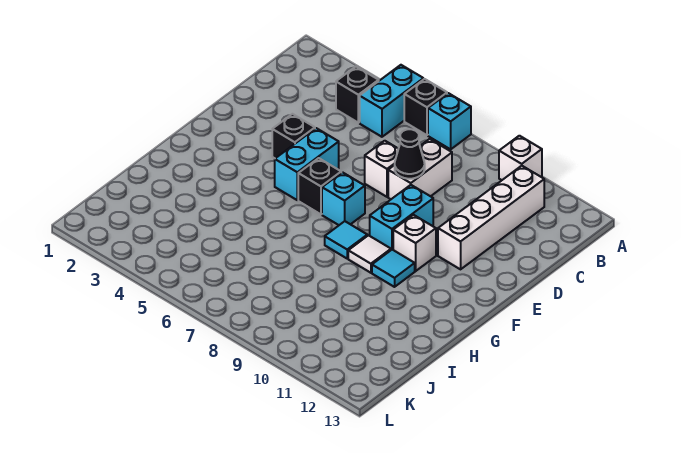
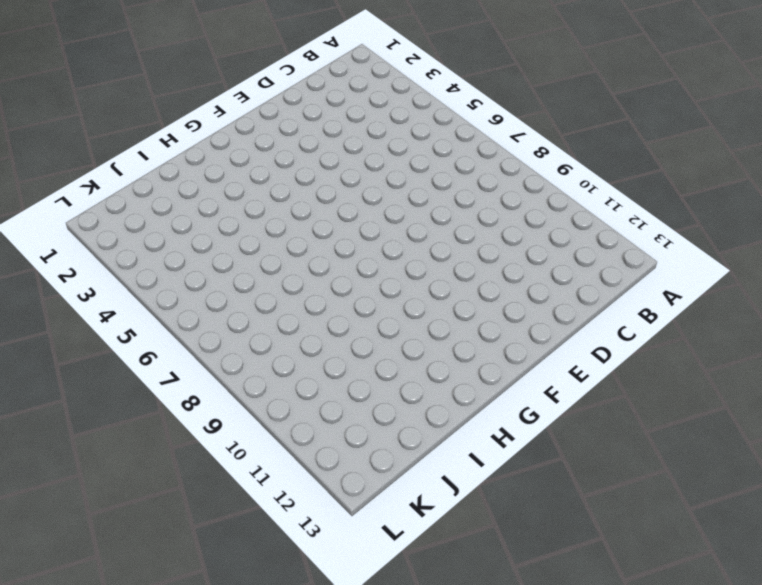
none -> cyan brick A5:B5 level 1
none -> black brick A6 level 1
none -> cyan brick A7 level 1

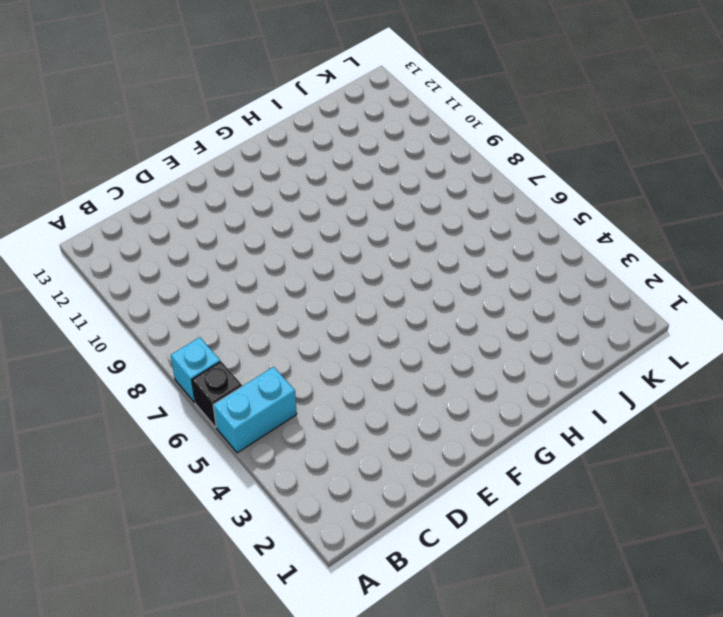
none -> white brick A10 level 1
none -> black brick B4 level 1
none -> white brick B11:E11 level 1

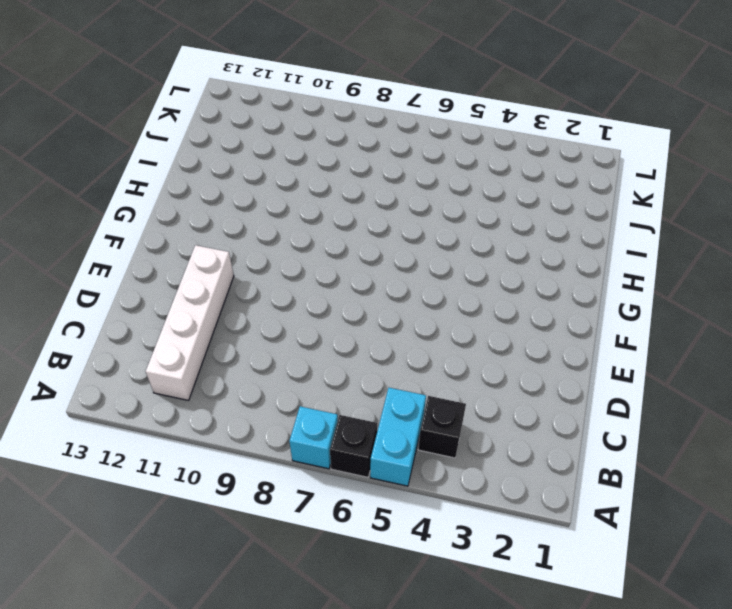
none -> white brick A10 level 1
none -> white brick C8:D8 level 1
none -> white brick D7 level 1

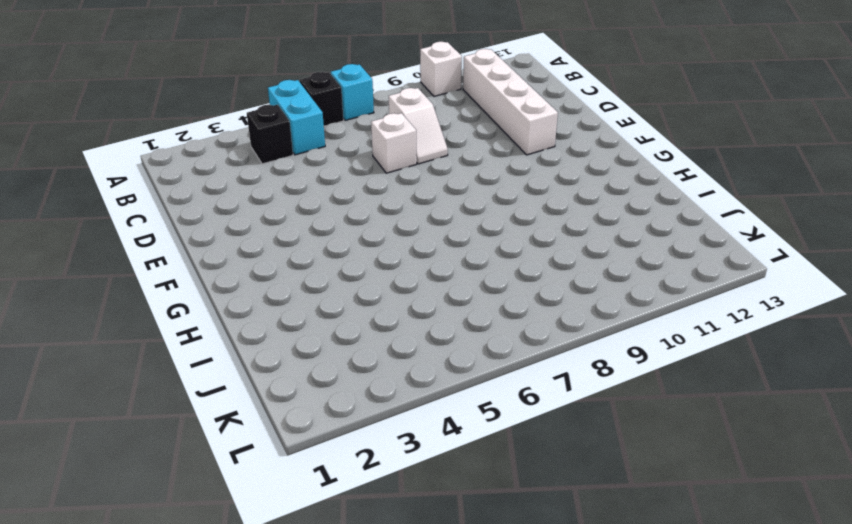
white slope C8:D8 level 1 top C -> white brick C8:D8 level 1
none -> black brick E4 level 1
none -> cyan brick E5:F5 level 1
none -> cyan brick E9:F9 level 1

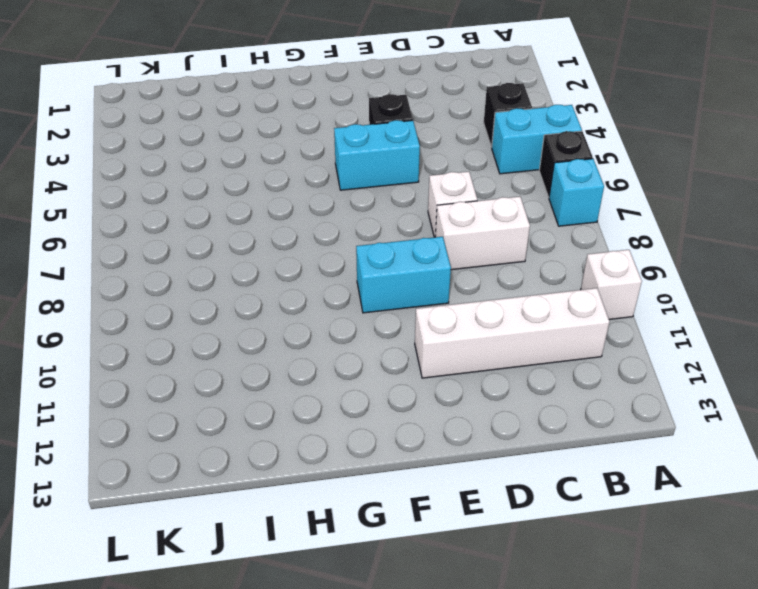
none -> black brick F6 level 1
none -> cyan brick F7 level 1
none -> white brick F10 level 1

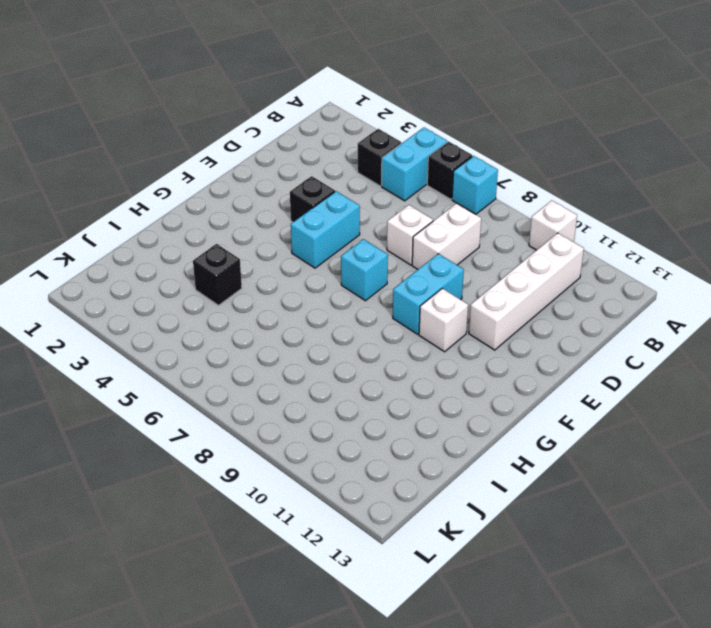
black brick I4 level 1 -> black brick F6 level 1
none -> cyan tile G8 level 1
none -> white tile G9 level 1
none -> cyan tile G10 level 1

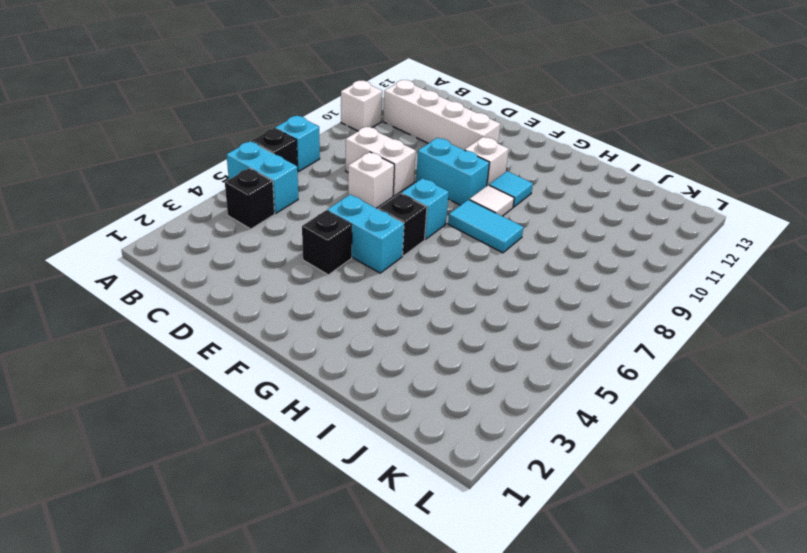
cyan tile G8:H8 level 1 -> cyan tile G8 level 1
none -> black cone D8 level 2

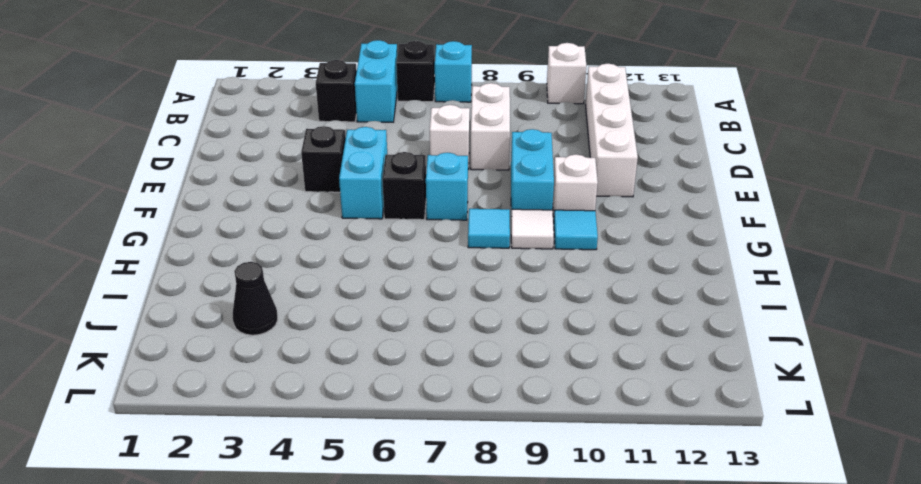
black cone J3 level 1 -> black cone D8 level 2

